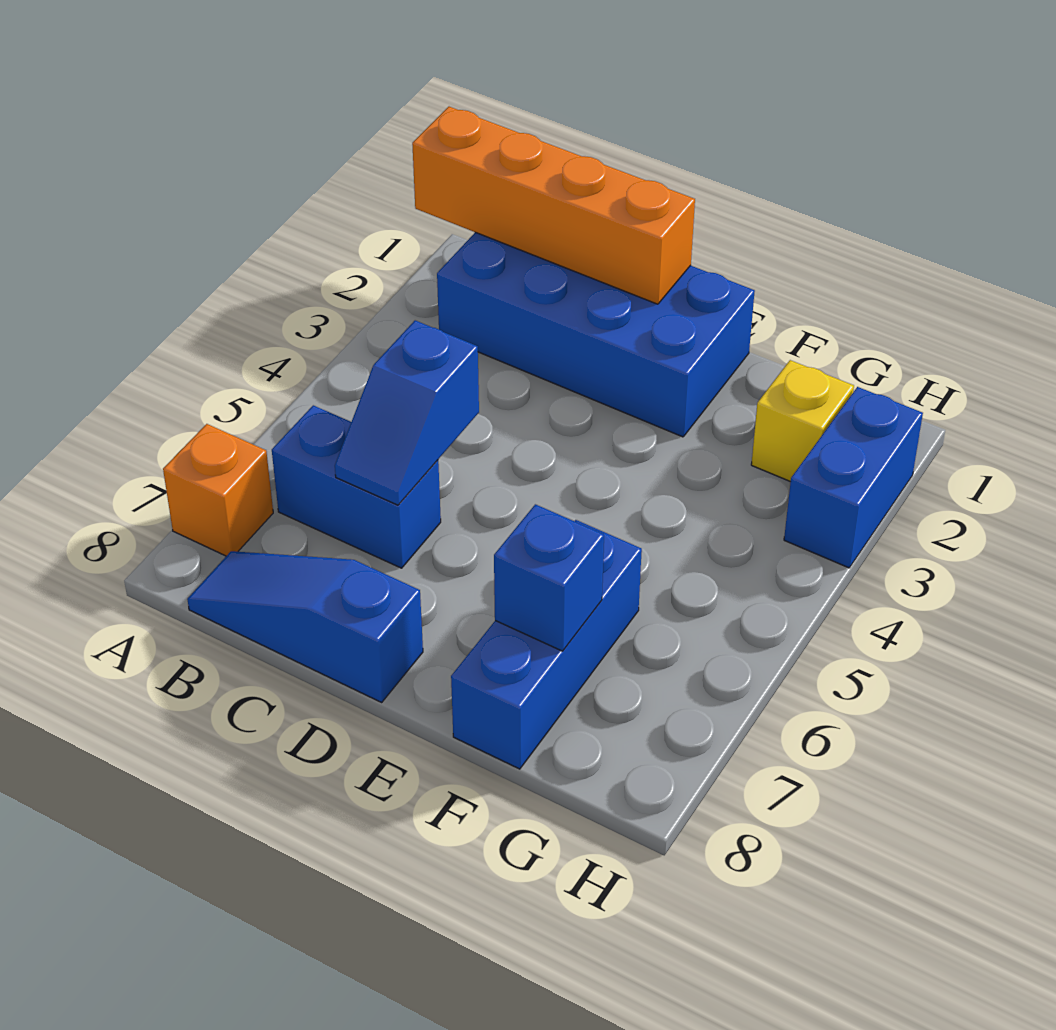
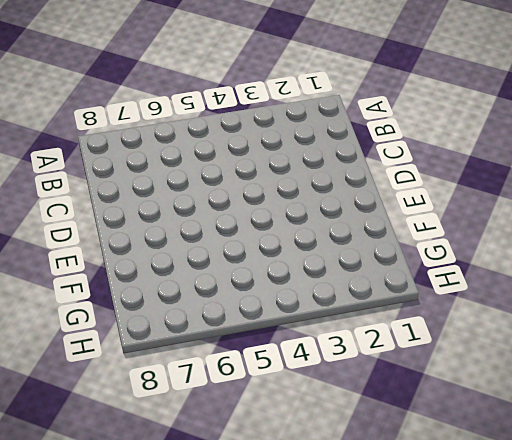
none -> orange brick A7 level 1
none -> blue brick B1:E2 level 1

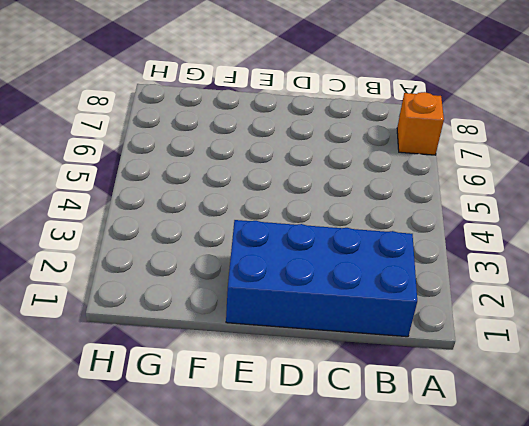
none -> blue brick B6:C6 level 1
none -> blue slope B8:D8 level 1 top D

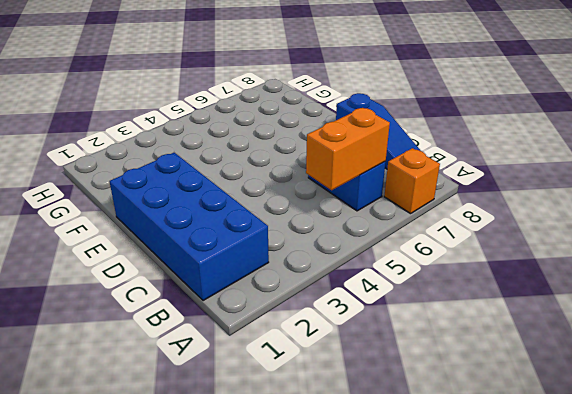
orange brick B5:B6 level 2 -> none
none -> blue brick F6:F8 level 1
none -> yellow brick G2 level 1

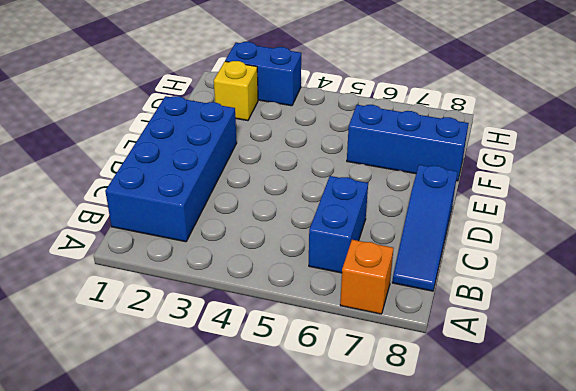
none -> orange brick A1:D1 level 2
none -> blue slope C5:C6 level 2 top 5

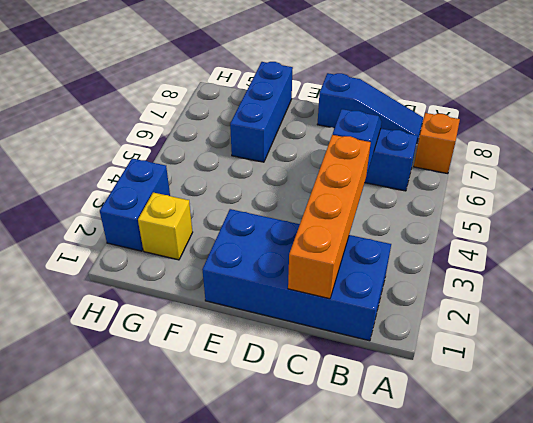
orange brick C1:C4 level 2 -> orange brick A1:D1 level 2
none -> blue brick F7 level 2

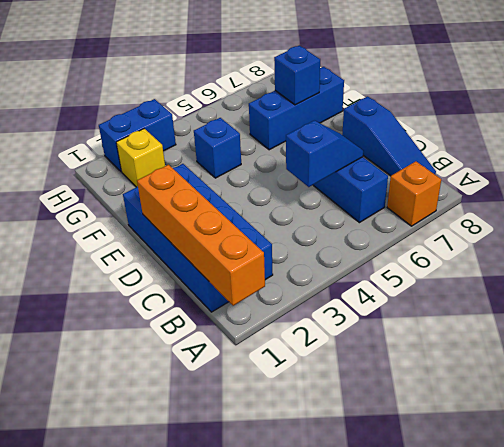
blue brick F4 level 1 -> none

